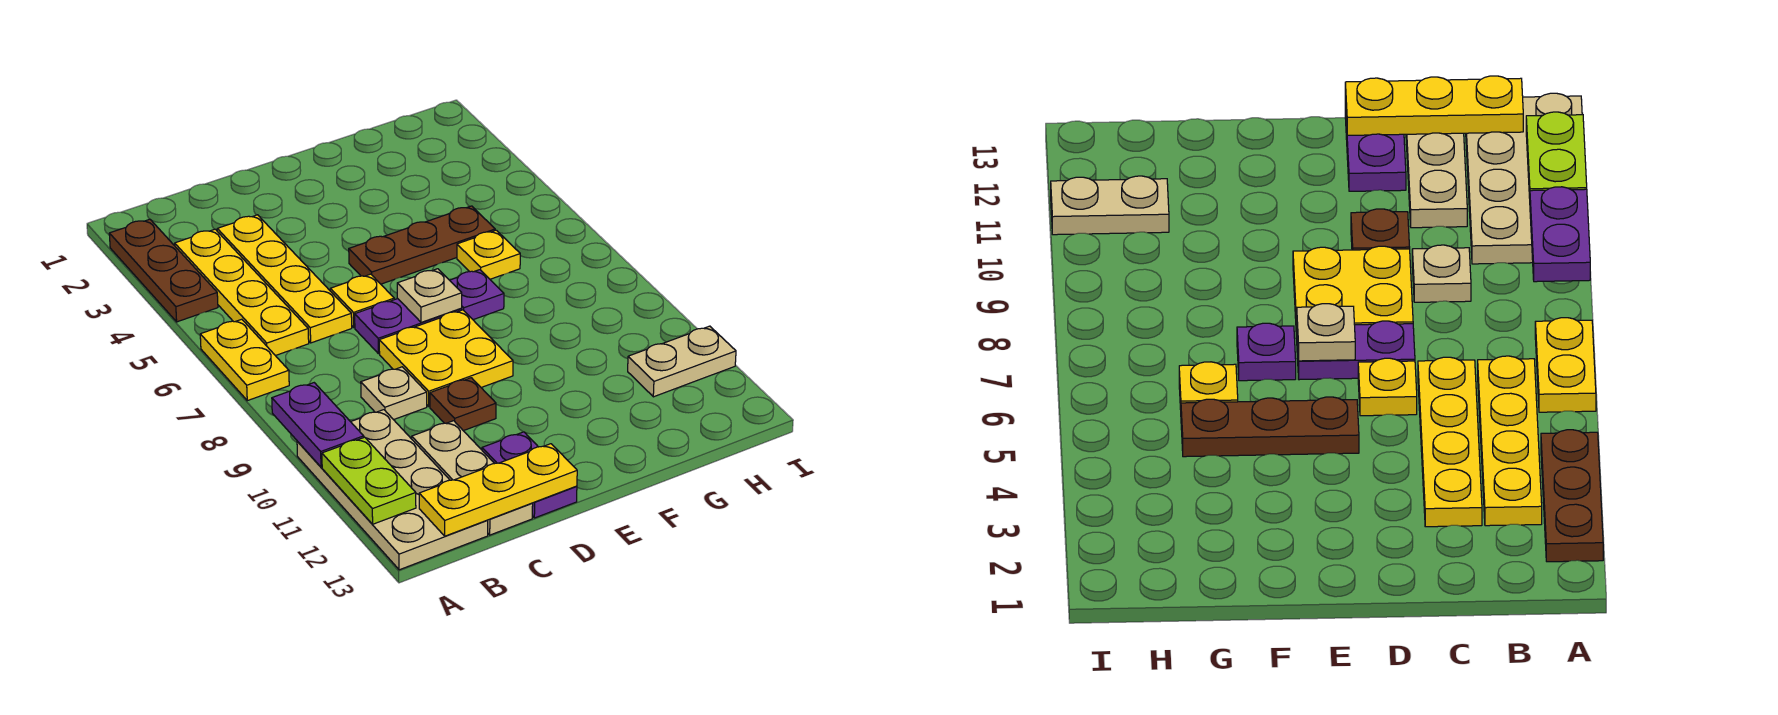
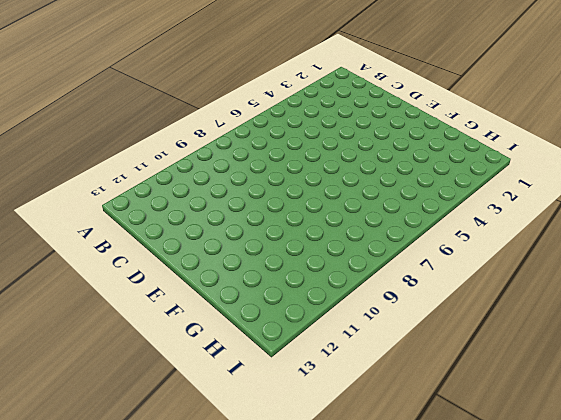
none -> brown plate A2:A4 level 1
none -> yellow plate A6:A7 level 1
none -> tan plate A10:B13 level 1

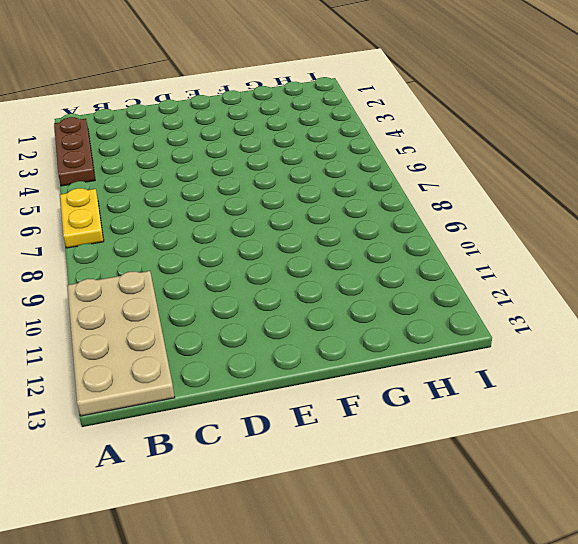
none -> yellow plate B3:B6 level 1
none -> yellow plate C3:C6 level 1
none -> tan plate C9 level 1

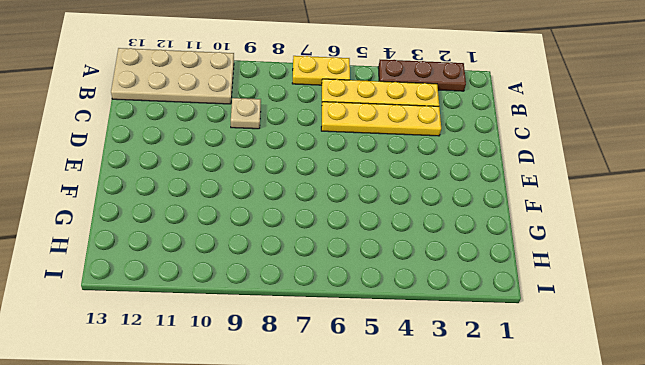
none -> tan plate C11:C13 level 1
none -> yellow plate D6 level 1
none -> purple plate D7:E7 level 1

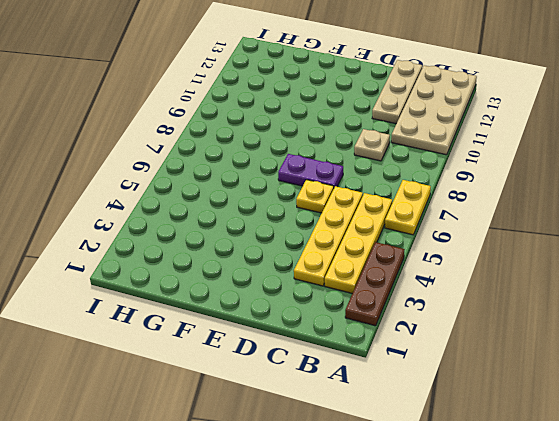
none -> yellow plate D8:E9 level 1
none -> brown plate D10 level 1
none -> purple plate D12:D13 level 1

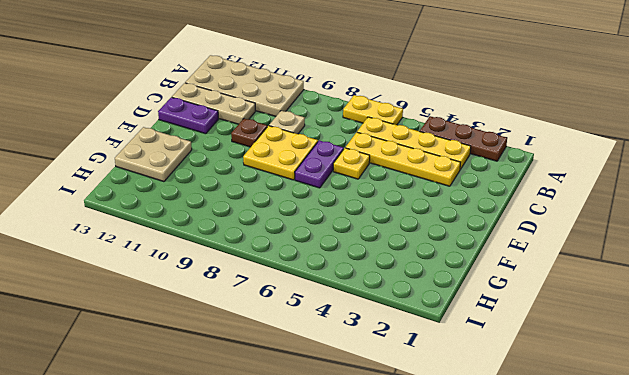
tan plate F12:G13 level 1 -> none
none -> brown plate E5:G5 level 1
none -> purple plate F7 level 1
none -> yellow plate G6 level 1

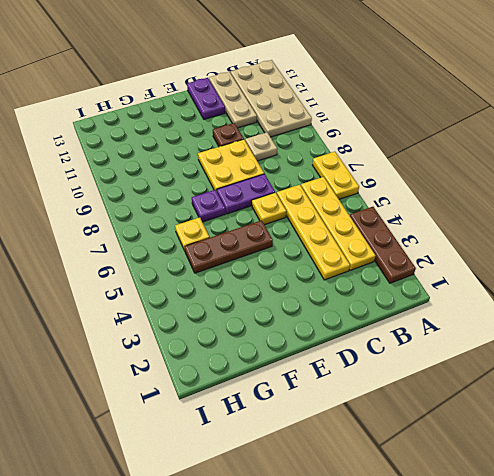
none -> tan plate H11:I11 level 1
none -> purple plate A9:A10 level 2
none -> lime plate A11:A12 level 2

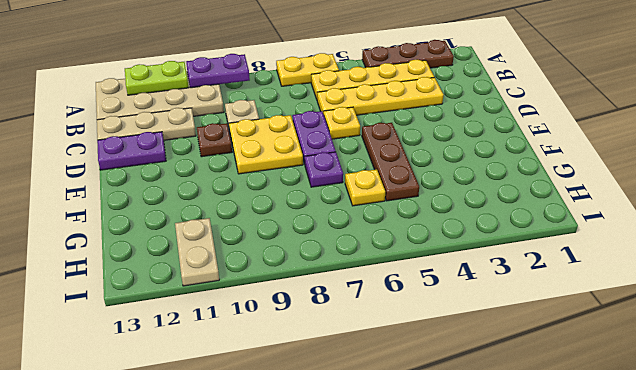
none -> yellow plate B13:D13 level 2
none -> tan plate E7 level 2

